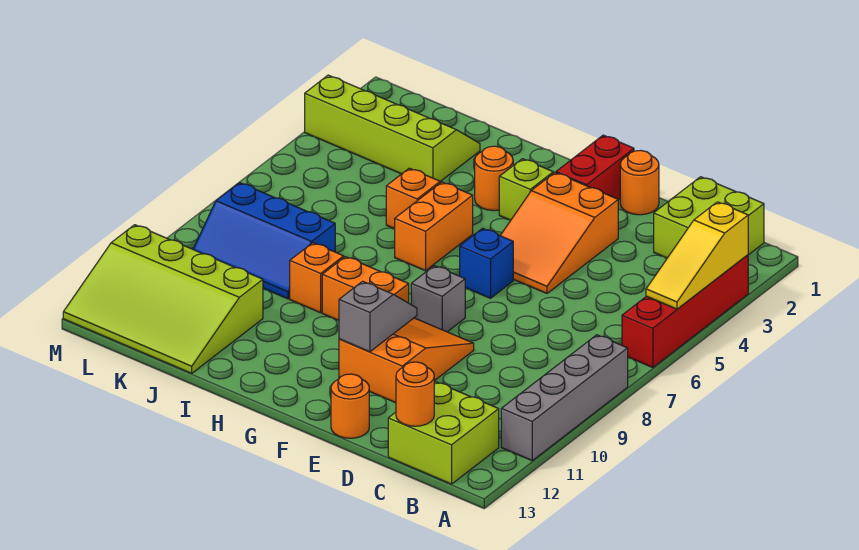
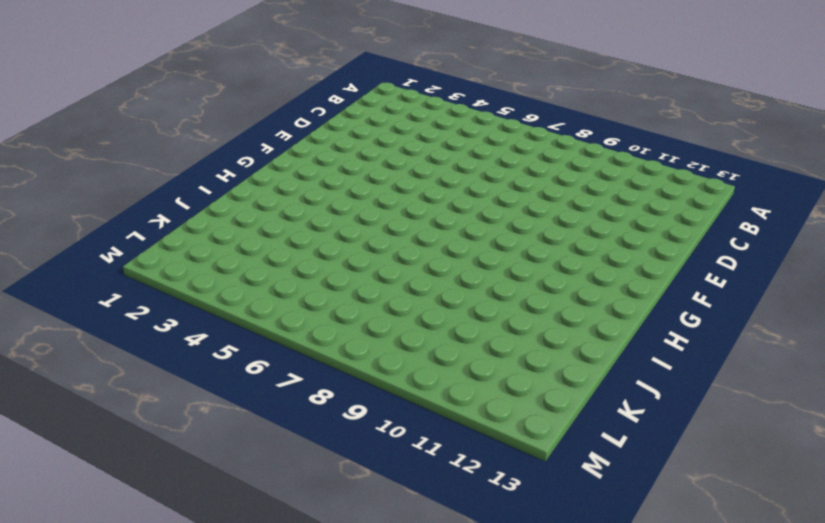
none -> red brick A3:A6 level 1
none -> grey brick A8:A11 level 1
none -> lime brick B1:C2 level 1

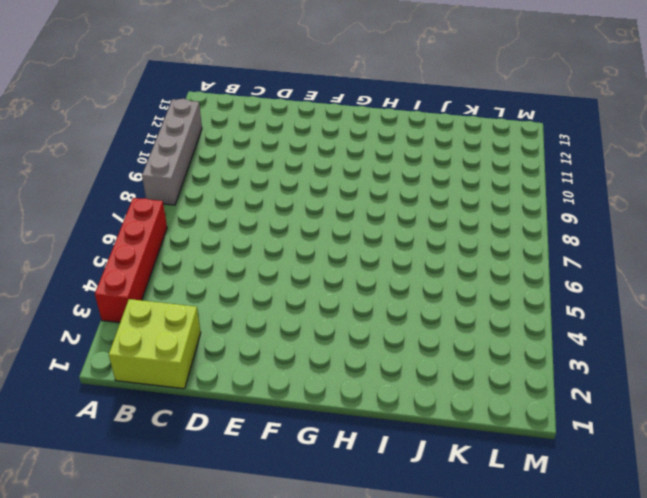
none -> lime brick B12:C13 level 1
none -> orange round brick E1 level 1
none -> orange slope E3:F5 level 1 top 3

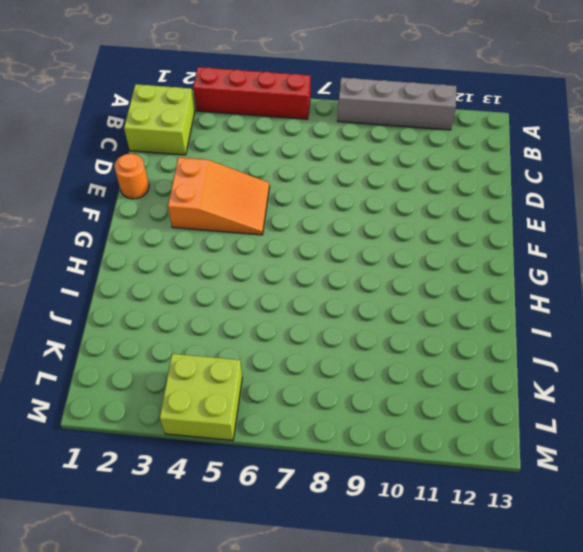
lime brick L4:M5 level 1 -> lime brick B12:C13 level 1
none -> orange slope E9:F11 level 1 top 11
none -> orange round brick E13 level 1
none -> red brick F1:F2 level 1

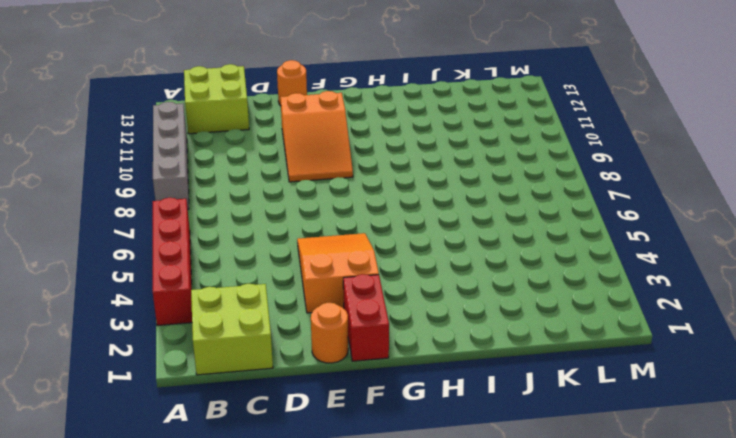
none -> blue brick F6 level 1
none -> grey brick F8 level 1
none -> lime brick G3 level 1

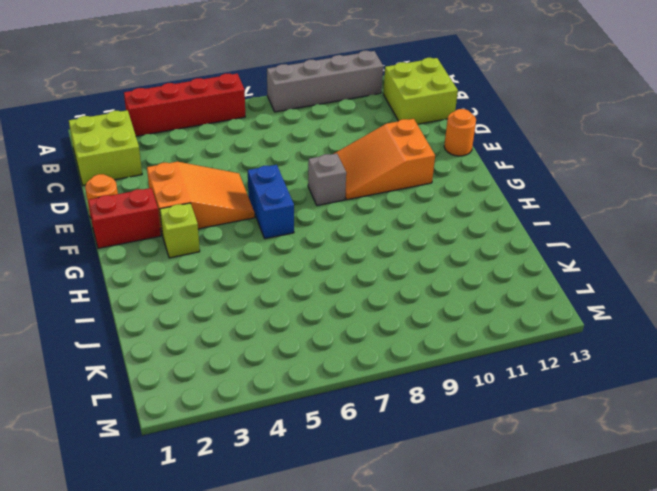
blue brick F6:G6 level 1 -> blue brick F6 level 1
none -> orange brick G9:H9 level 1
none -> orange round brick H3 level 1
none -> orange brick H5:H6 level 1

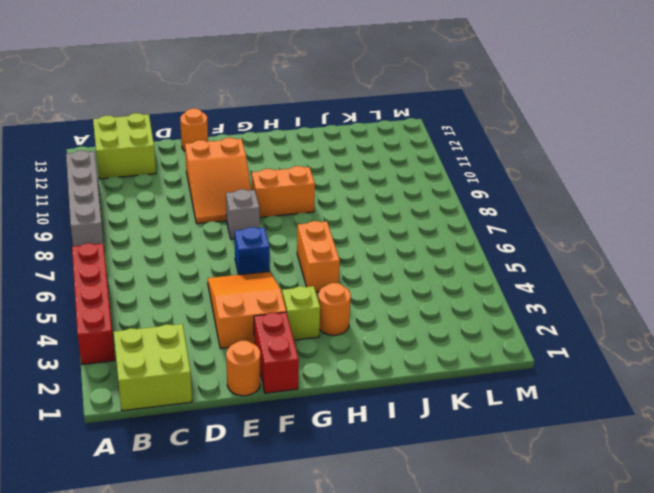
none -> orange brick I5 level 1
none -> orange brick I9 level 1
none -> lime slope J2:M3 level 1 top 3

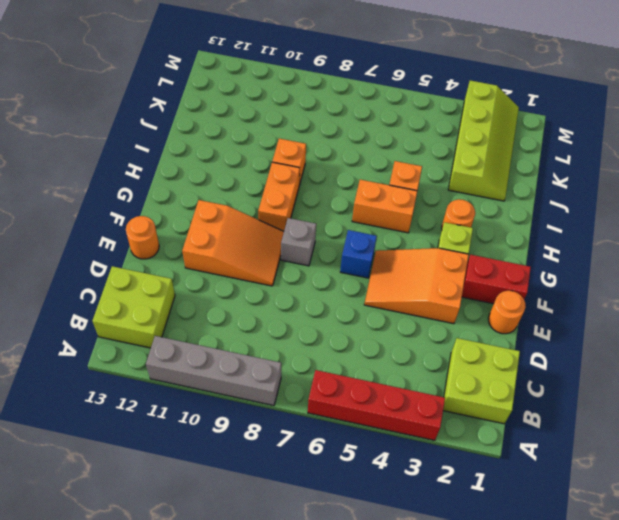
none -> blue slope J8:L9 level 1 top 8
none -> lime slope J11:M13 level 1 top 11
none -> yellow slope A3:A5 level 2 top 3

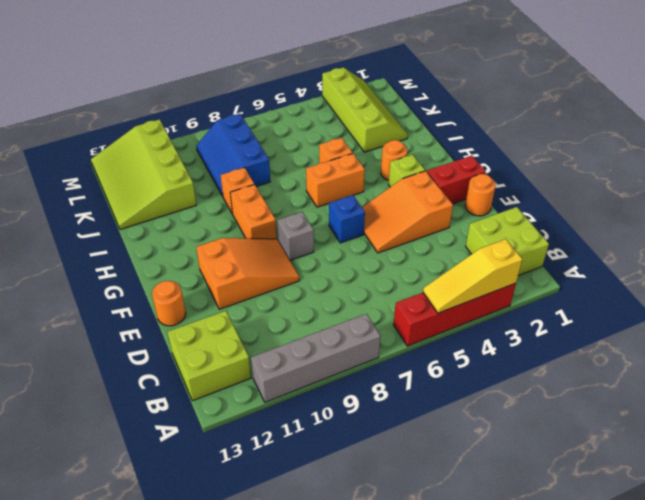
none -> orange round brick C13 level 2
none -> grey slope F10:F11 level 2 top 11

